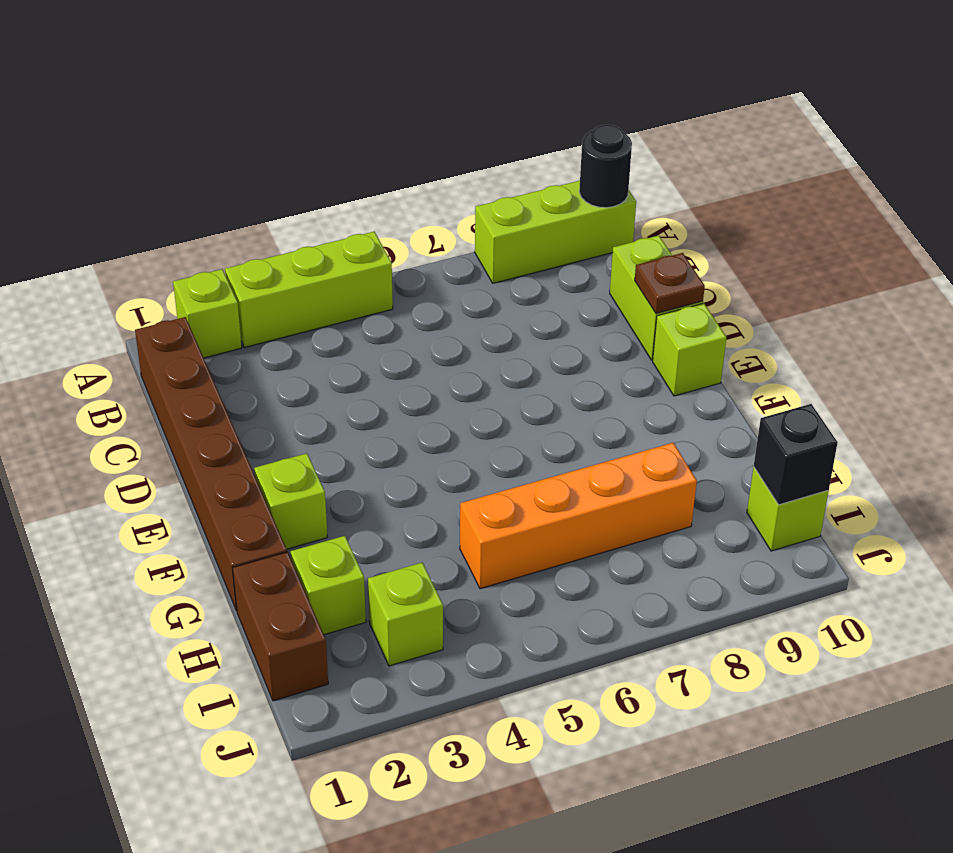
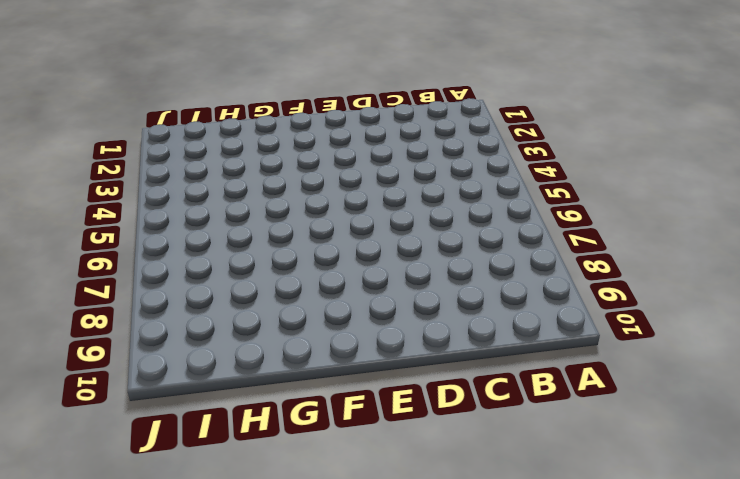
none -> lime brick A2 level 1
none -> lime brick A3:A5 level 1
none -> lime brick A8:A10 level 1

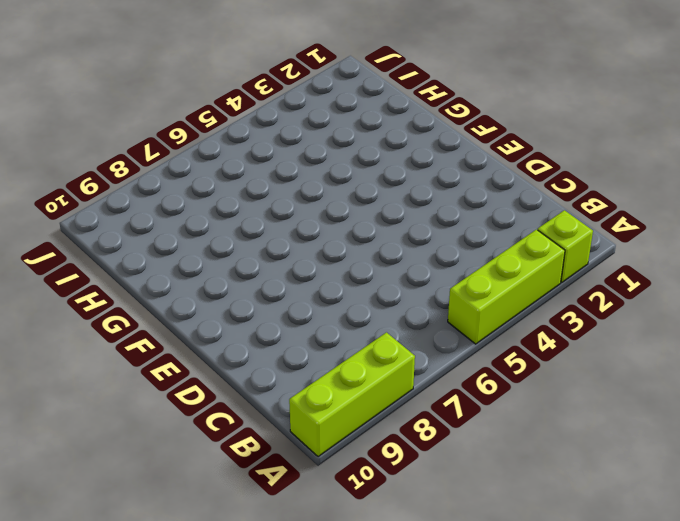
none -> brown brick B1:G1 level 1
none -> lime brick C10:D10 level 1
none -> lime brick E10 level 1

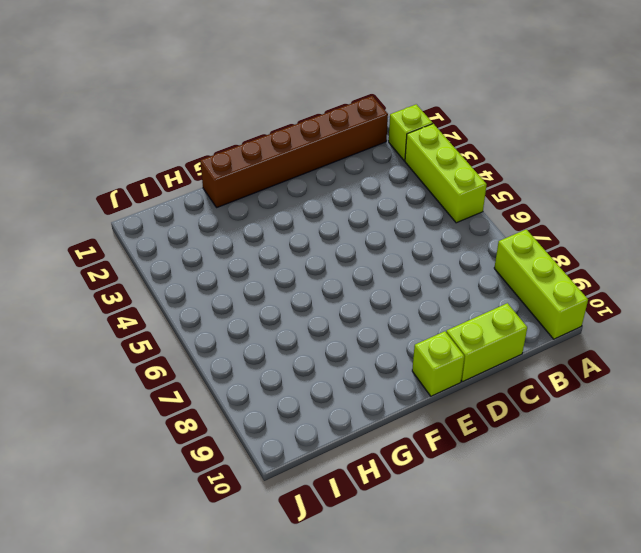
none -> lime brick F2 level 1
none -> brown brick H1:I1 level 1
none -> lime brick H2 level 1

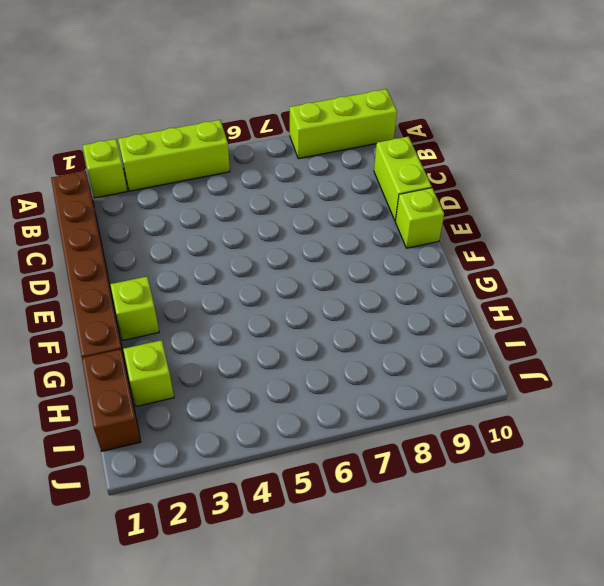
none -> orange brick H5:H8 level 1
none -> lime brick I3 level 1
none -> lime brick I10 level 1

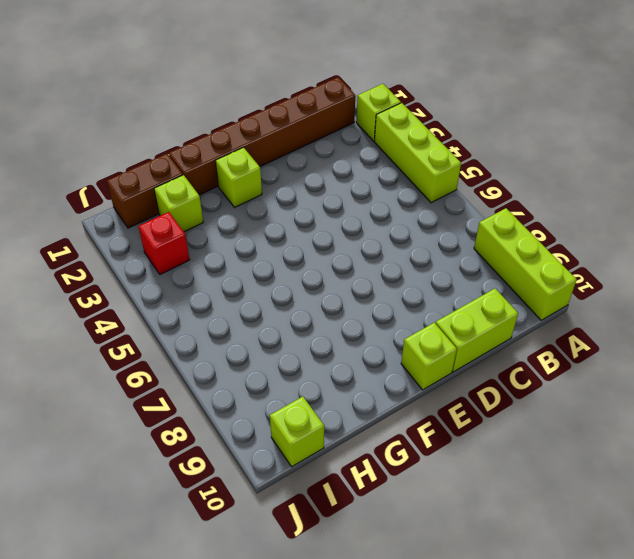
red brick I3 level 1 -> lime brick I3 level 1
none -> orange brick H5:H8 level 1
none -> black round brick A10 level 2
none -> brown plate D10 level 2

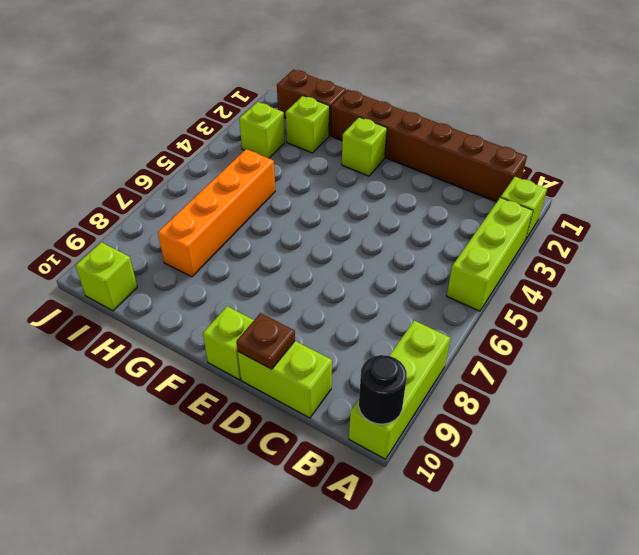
none -> black brick I10 level 2

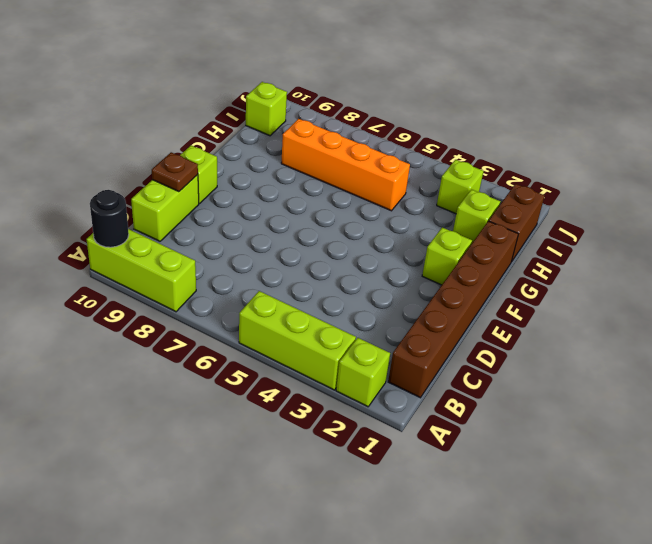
none -> black brick I10 level 2

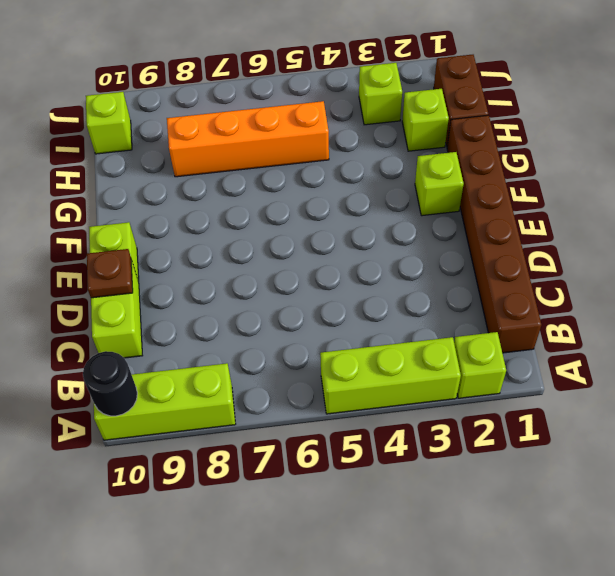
none -> black brick I10 level 2

